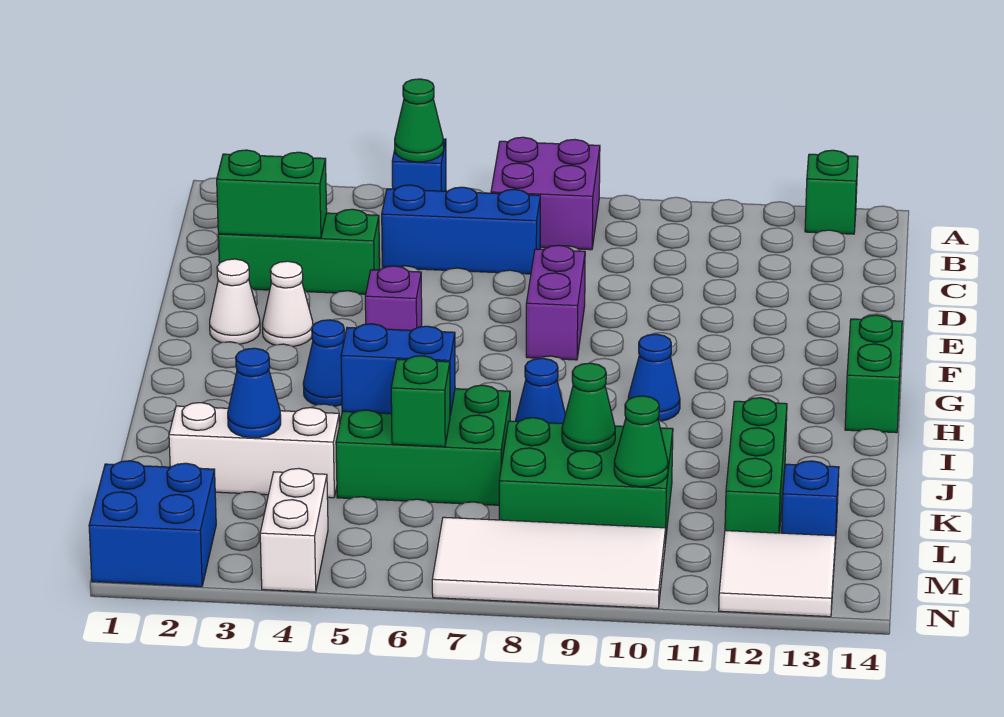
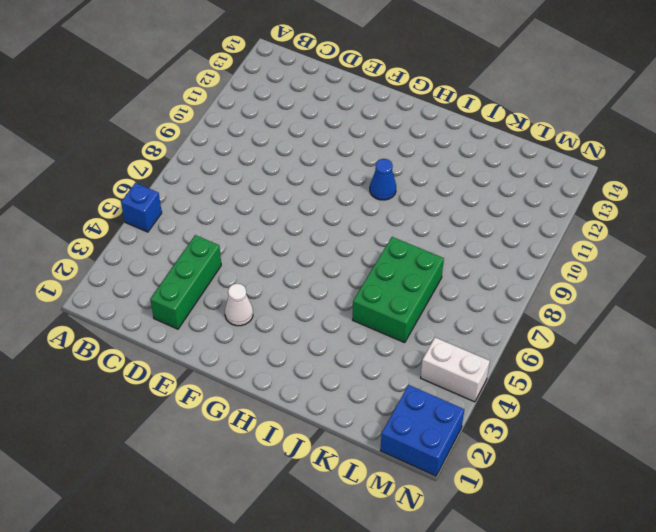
none -> purple brick A7:B8 level 1
none -> green brick A13 level 1
none -> blue brick C5:C7 level 1

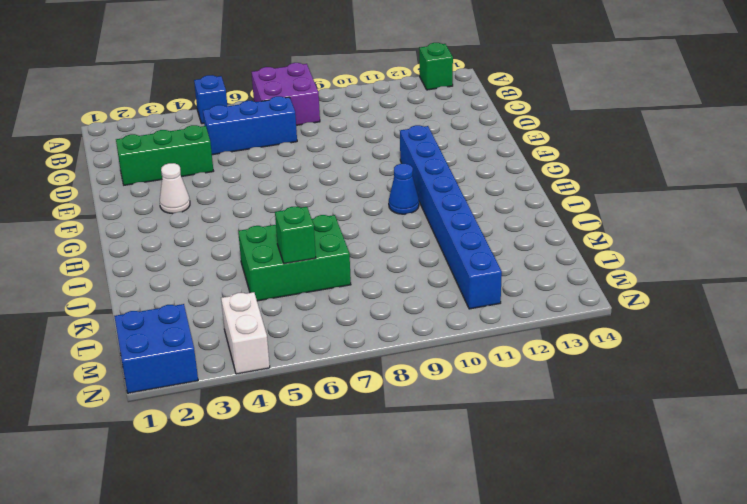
blue brick F11:M11 level 1 -> none
none -> purple brick E8:F8 level 1
none -> white cone F2 level 1
none -> purple brick F5 level 1

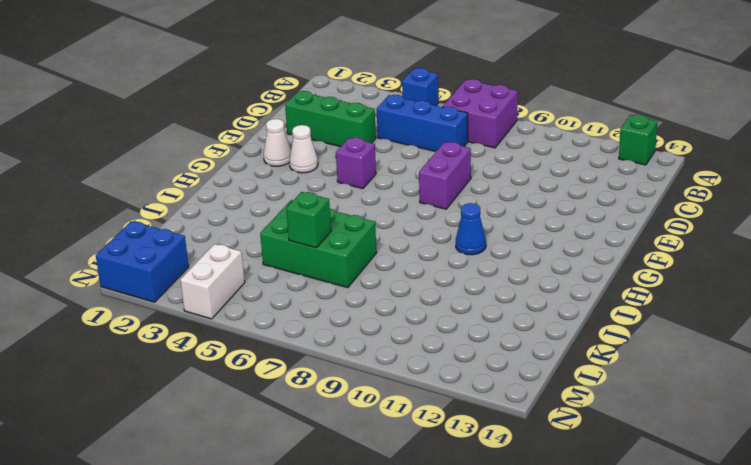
none -> green brick G14:H14 level 1
none -> blue cone H4 level 1
none -> blue cone I8 level 1

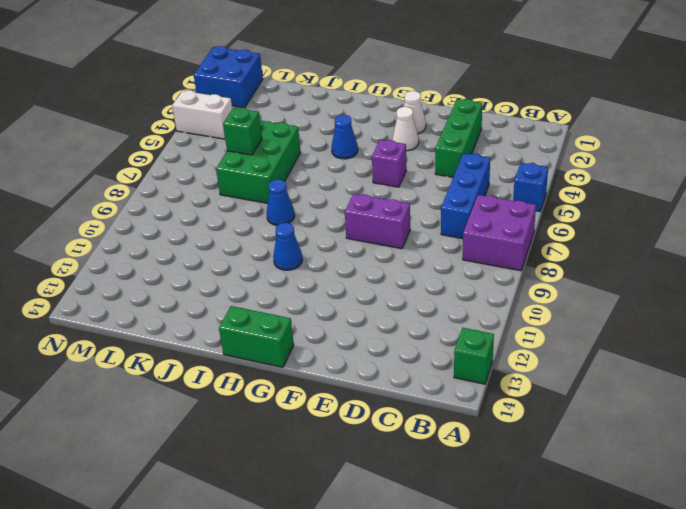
none -> green brick J12:L12 level 1
none -> white brick K2:K4 level 1
none -> green brick K8:L10 level 1

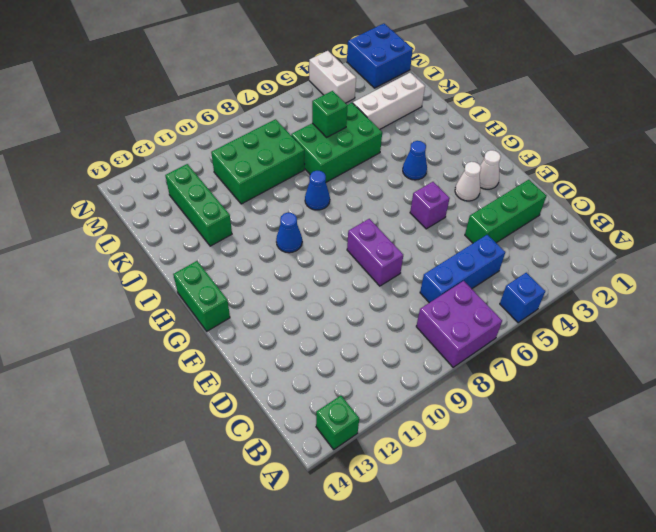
none -> blue brick L13 level 1
none -> white tile M7:N10 level 1
none -> white tile M12:N13 level 1

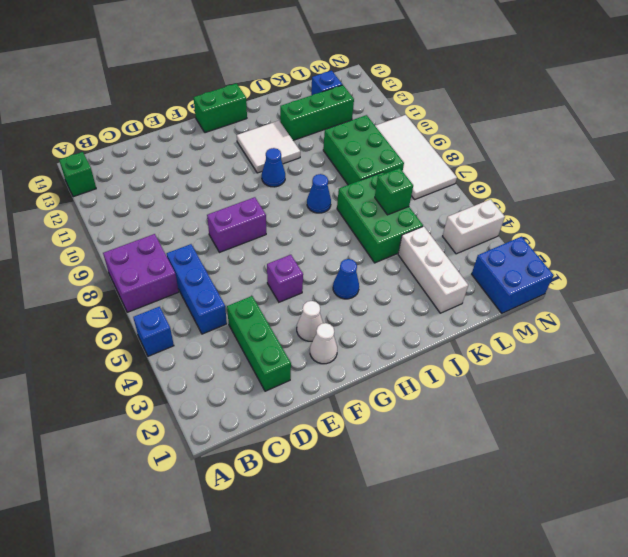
white tile H11:I12 level 1 -> white tile M12:N13 level 1
none -> green cone A5 level 2
none -> green brick D2:D3 level 2
none -> blue brick J5:J6 level 2

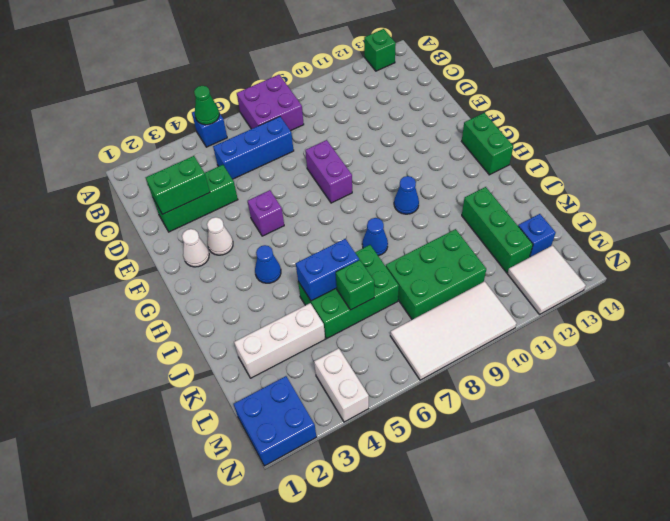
none -> blue cone K3 level 2
none -> green cone K9 level 2
none -> green cone L10 level 2

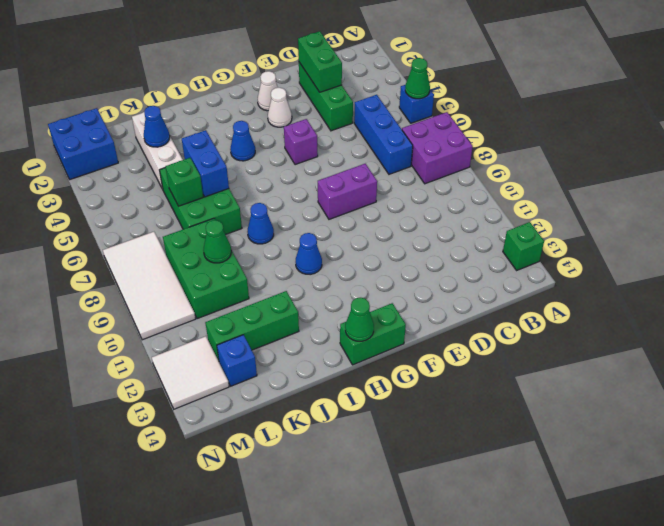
green cone H14 level 2 -> green cone L10 level 2
none -> white brick M4:N4 level 1

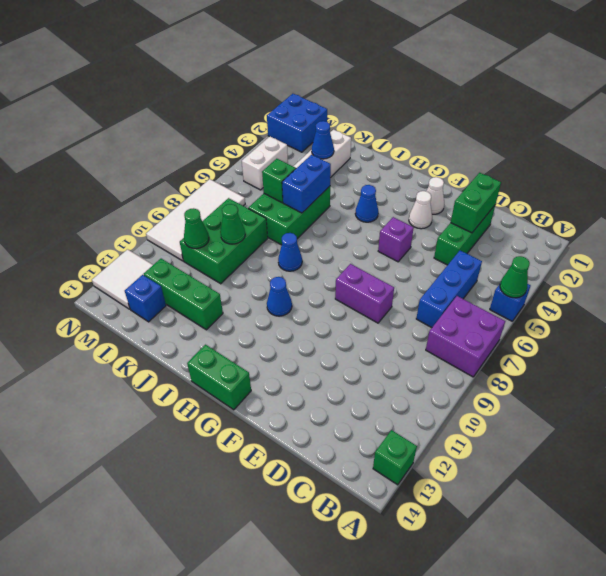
white brick M4:M5 level 1 -> white brick M4:N4 level 1

